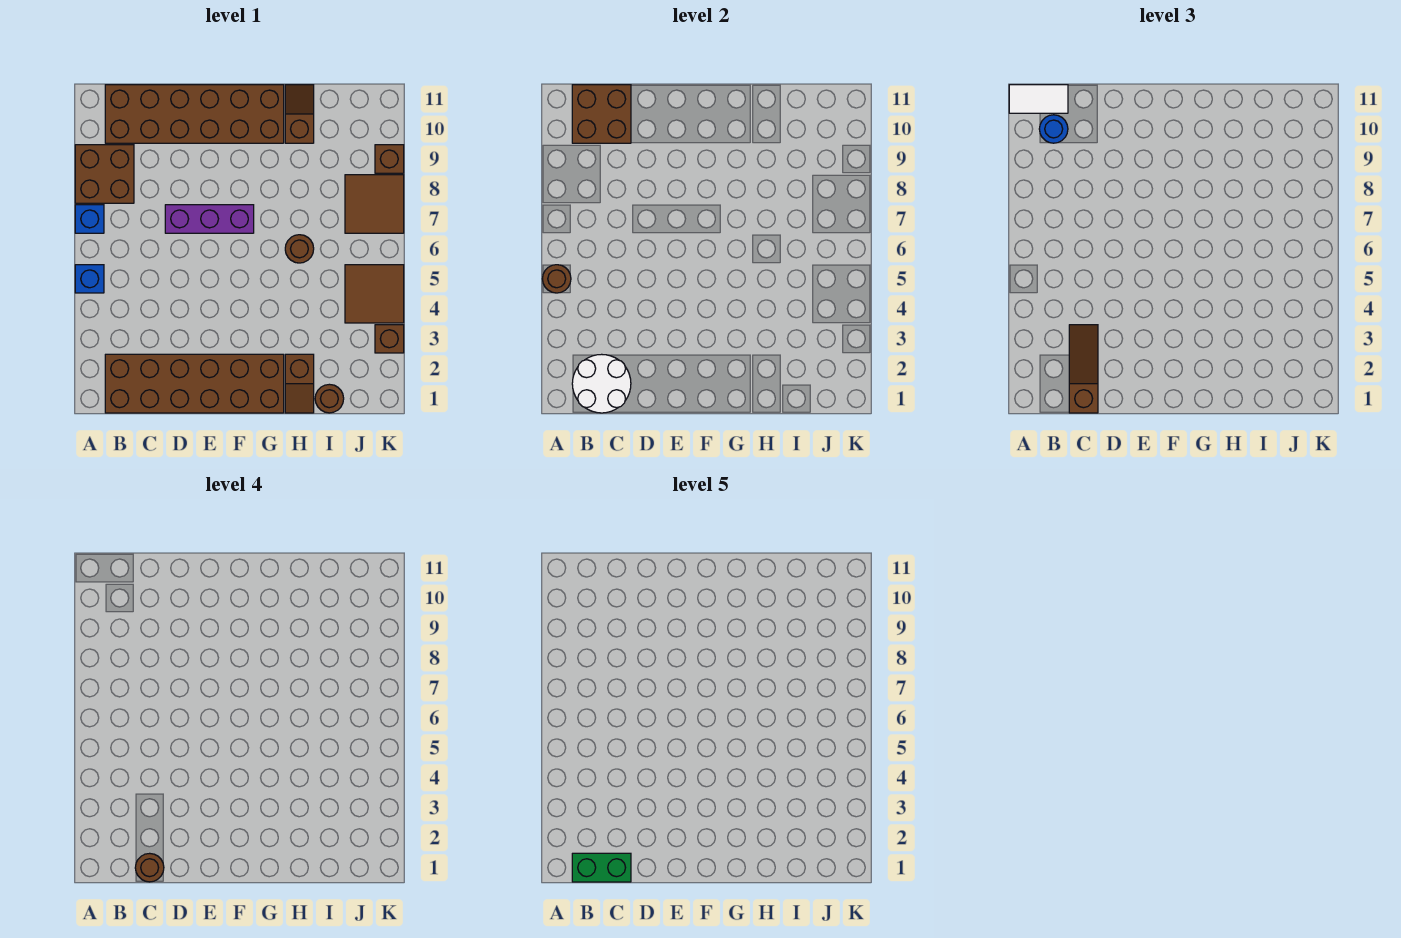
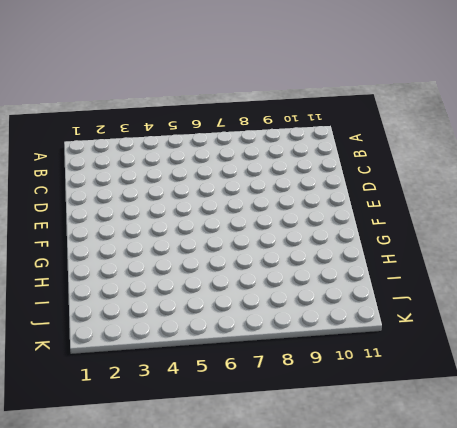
none -> blue brick A5 level 1
none -> blue brick A7 level 1
none -> brown brick A8:B9 level 1

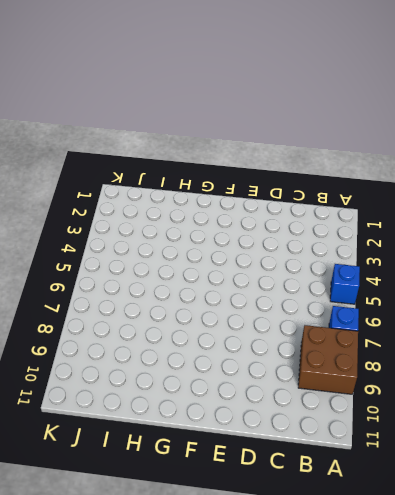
none -> brown brick B1:G2 level 1
none -> brown brick B10:G11 level 1
none -> purple brick D7:F7 level 1

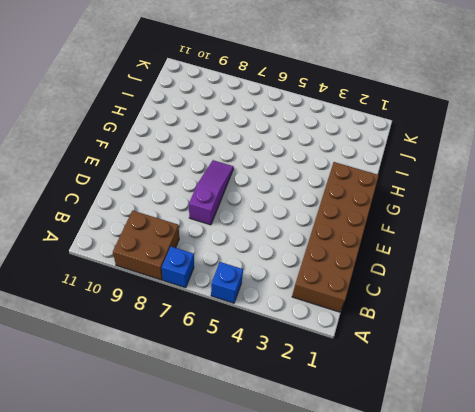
purple slope D7:F7 level 1 top D -> purple brick D7:F7 level 1
none -> brown brick B10:G11 level 1
none -> brown slope H1:H2 level 1 top 2
none -> brown round brick H6 level 1

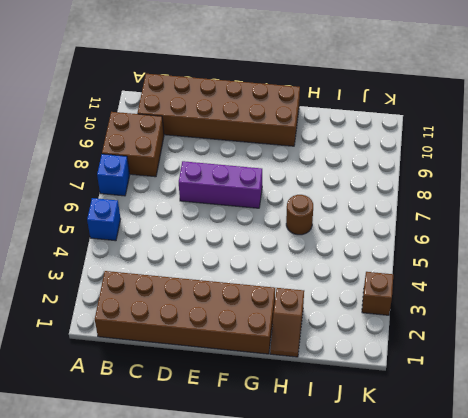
none -> brown slope H10:H11 level 1 top 10
none -> brown round brick I1 level 1
none -> brown tile J4:K5 level 1

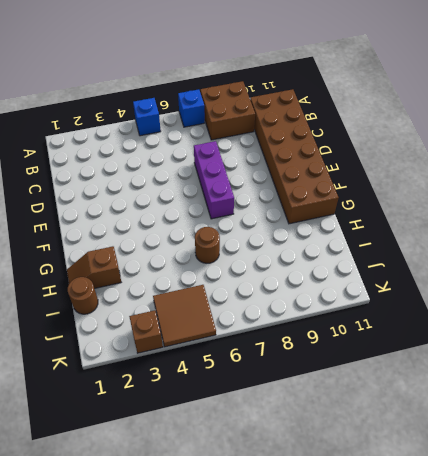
none -> brown brick B1:G2 level 1
none -> brown slope H10:H11 level 1 top 10
none -> brown tile J7:K8 level 1

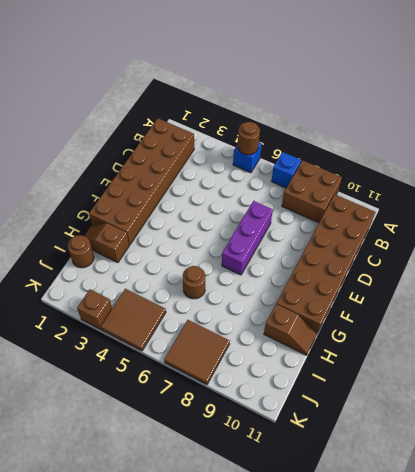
none -> brown brick K9 level 1
none -> white round brick B1:C2 level 2
none -> brown brick B10:C11 level 2

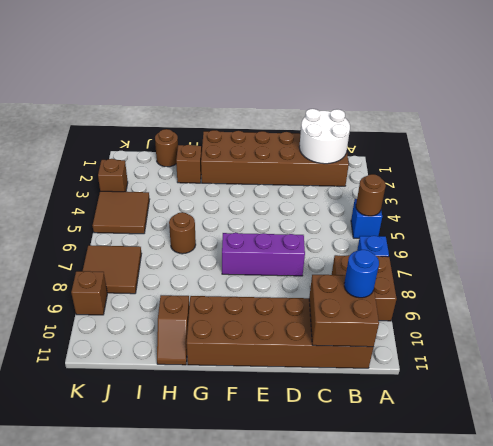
none -> white tile A11:B11 level 3
none -> brown slope C1:C3 level 3 top 1
none -> brown round brick C1 level 4

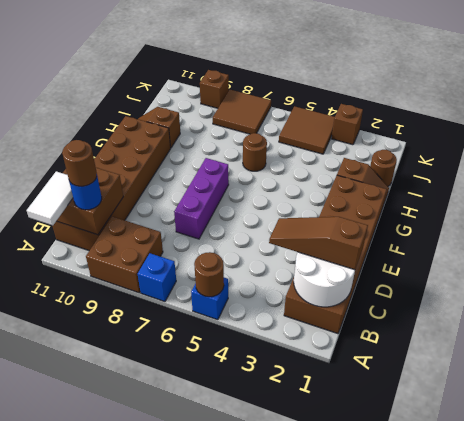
brown round brick B10 level 4 -> brown round brick C1 level 4
none -> green brick B1:C1 level 5

